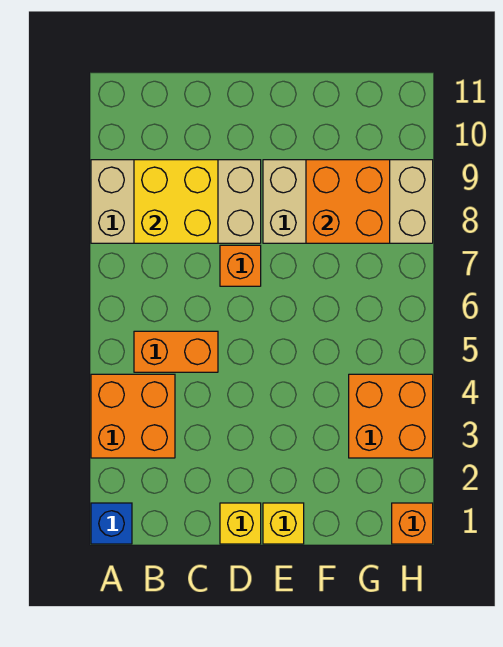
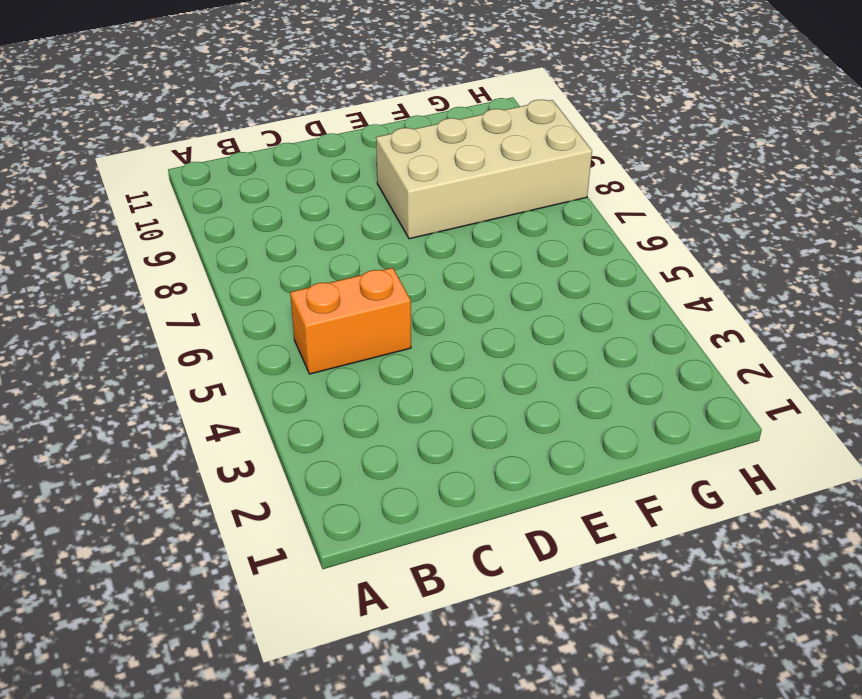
none -> blue brick A1 level 1
none -> orange brick A3:B4 level 1
none -> tan brick A8:D9 level 1

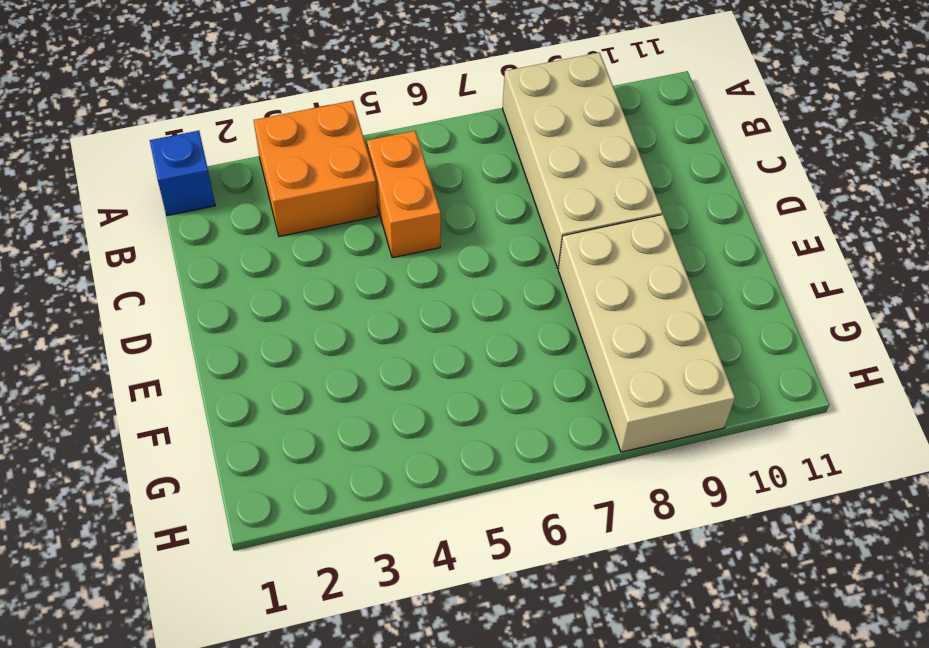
none -> yellow brick D1 level 1
none -> orange brick D7 level 1
none -> yellow brick E1 level 1

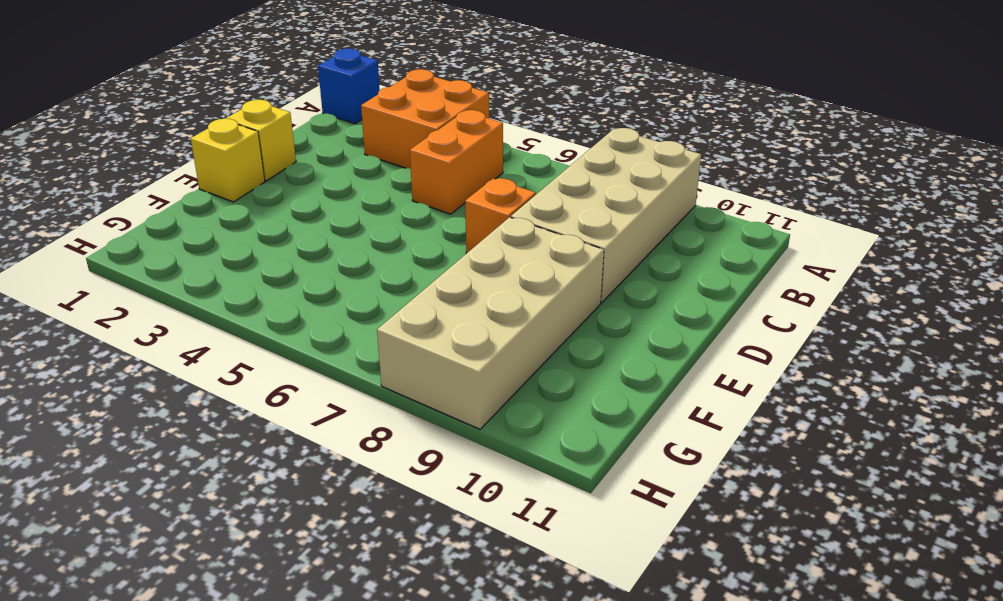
none -> orange brick G3:H4 level 1
none -> orange brick H1 level 1
none -> yellow brick B8:C9 level 2

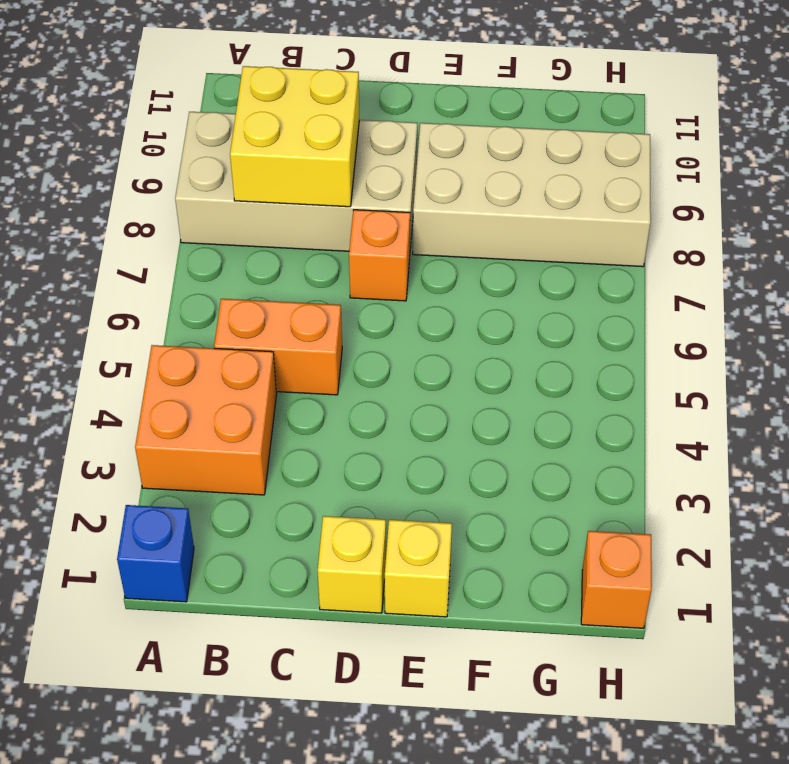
none -> orange brick G3:H4 level 1
none -> orange brick F8:G9 level 2

